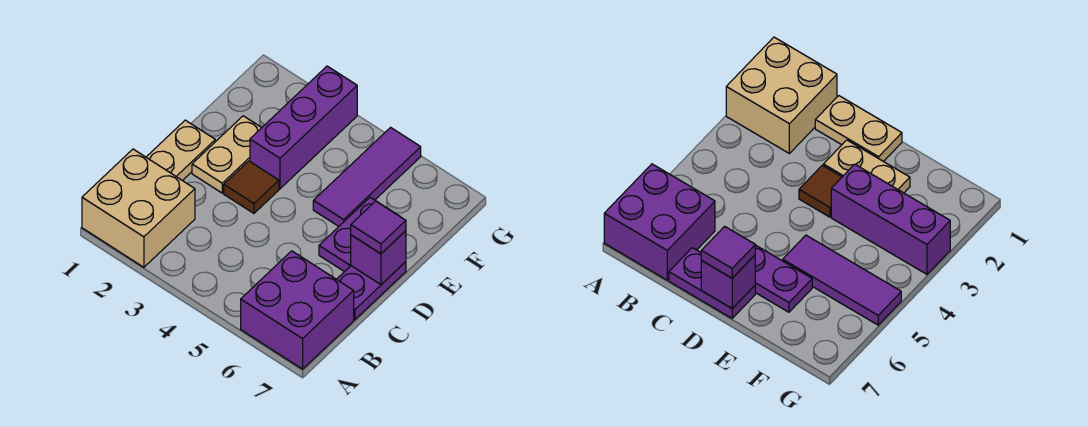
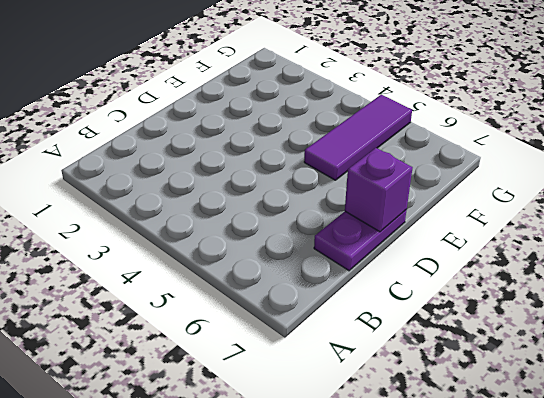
none -> tan brick A1:B2 level 1
none -> purple brick A6:B7 level 1

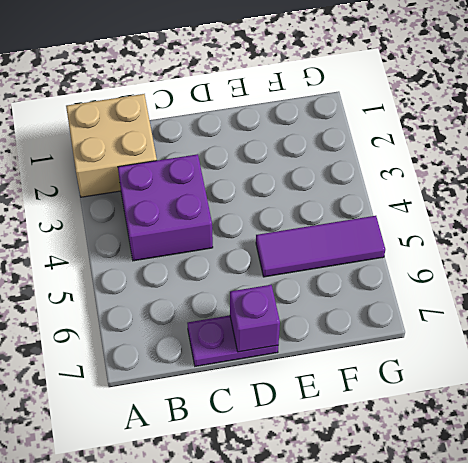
purple brick B3:C4 level 1 -> purple brick A6:B7 level 1
none -> tan plate C1:D1 level 1
none -> tan plate D2:E2 level 1

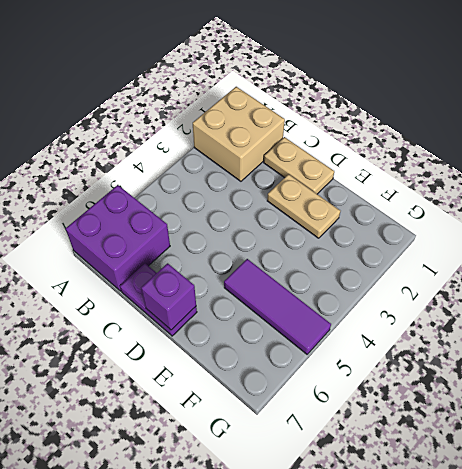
none -> brown tile D3 level 1
none -> purple plate D6:E6 level 1

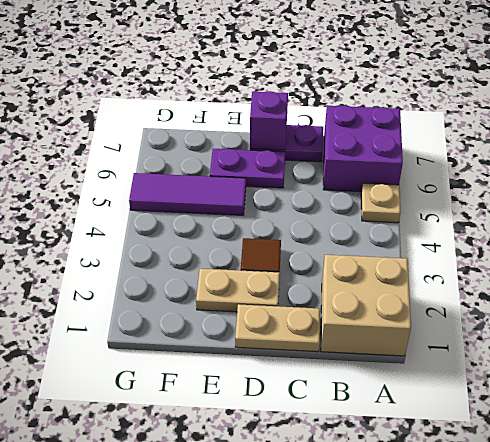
tan plate A5 level 1 -> none
none -> purple brick E3:G3 level 1
none -> purple tile D7 level 3

